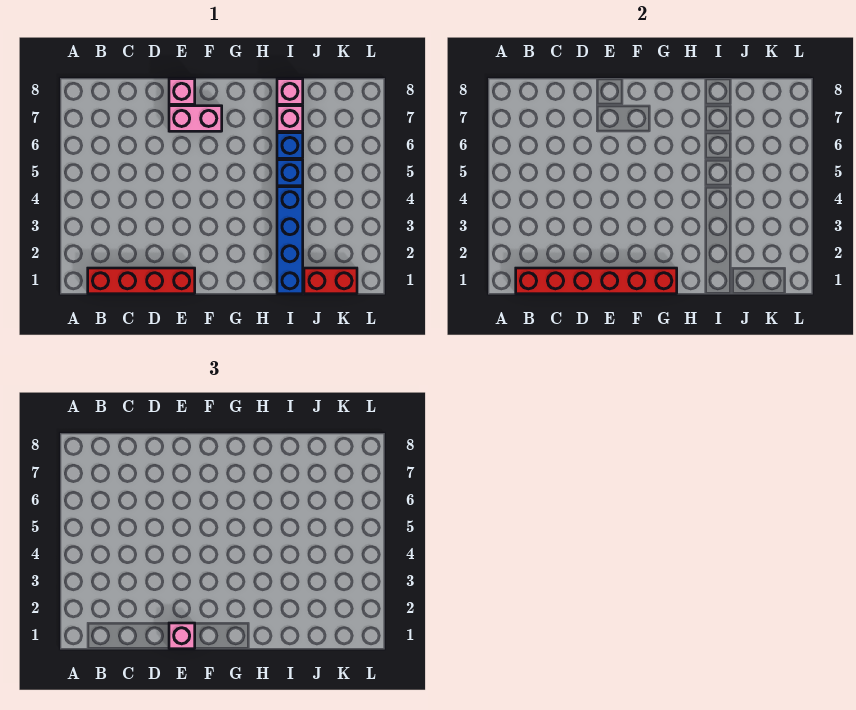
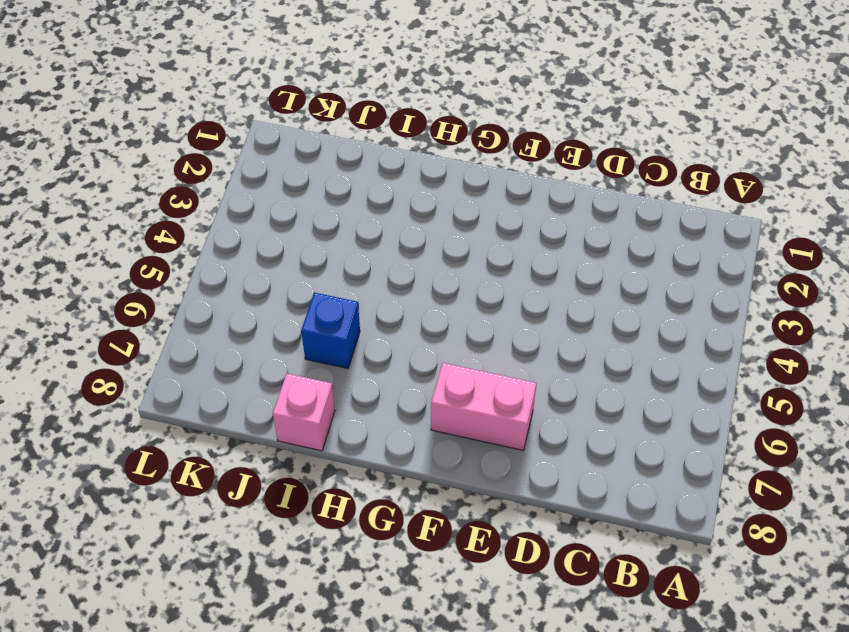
none -> red brick B1:E1 level 1
none -> pink brick E8 level 1

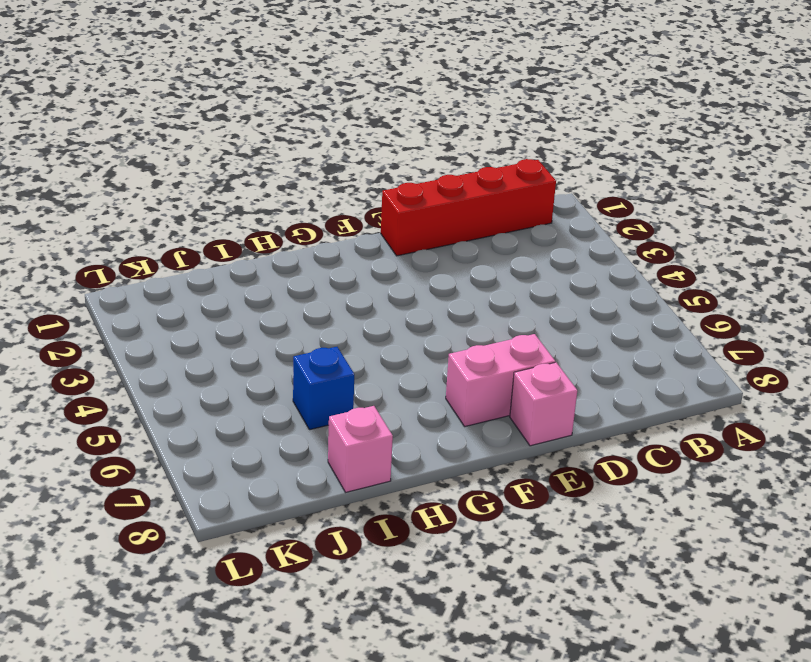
none -> blue brick I1:I4 level 1
none -> blue brick I5 level 1

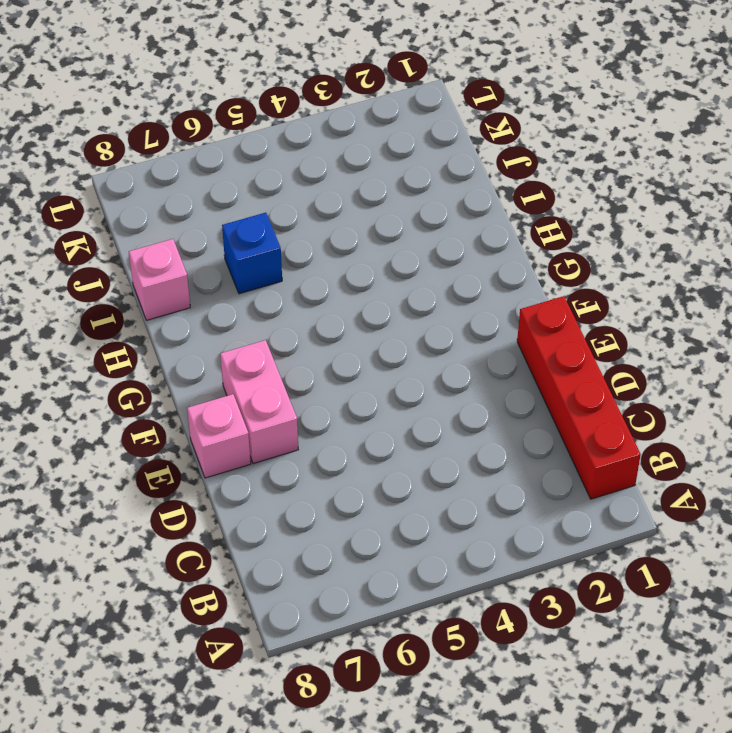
none -> blue brick I1:I4 level 1
none -> blue brick I5 level 1

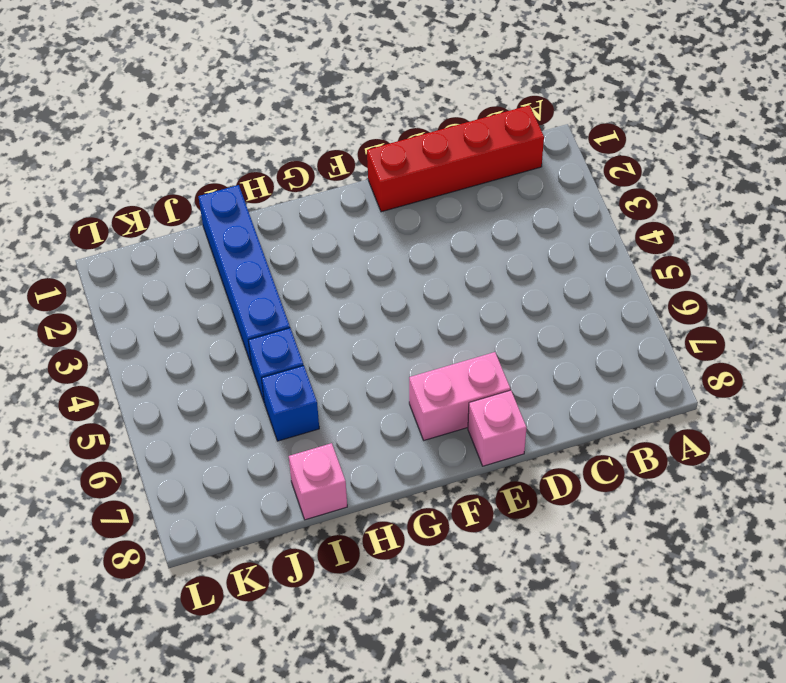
none -> pink brick I7 level 1
none -> red brick J1:K1 level 1

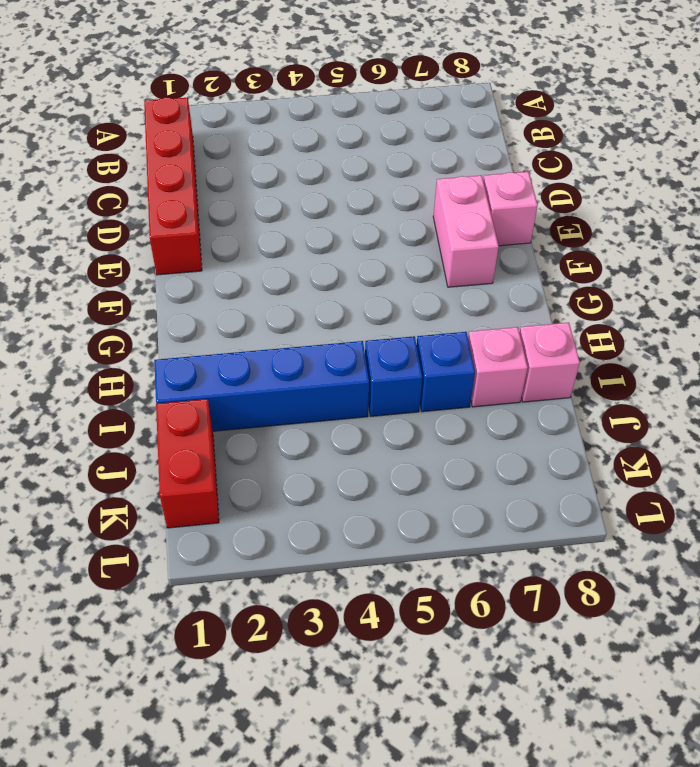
none -> red brick B1:G1 level 2
none -> pink brick E1 level 3

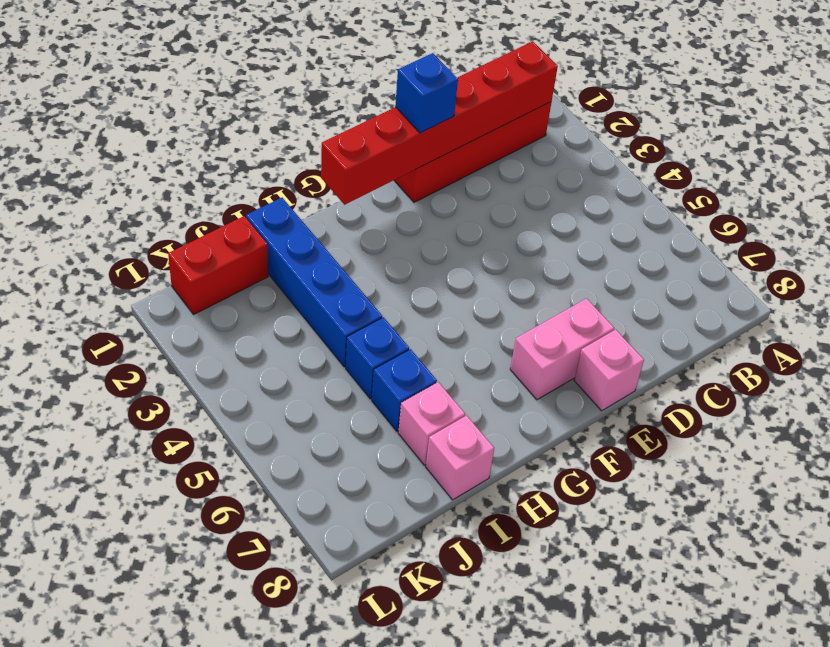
blue brick E1 level 3 -> pink brick E1 level 3

